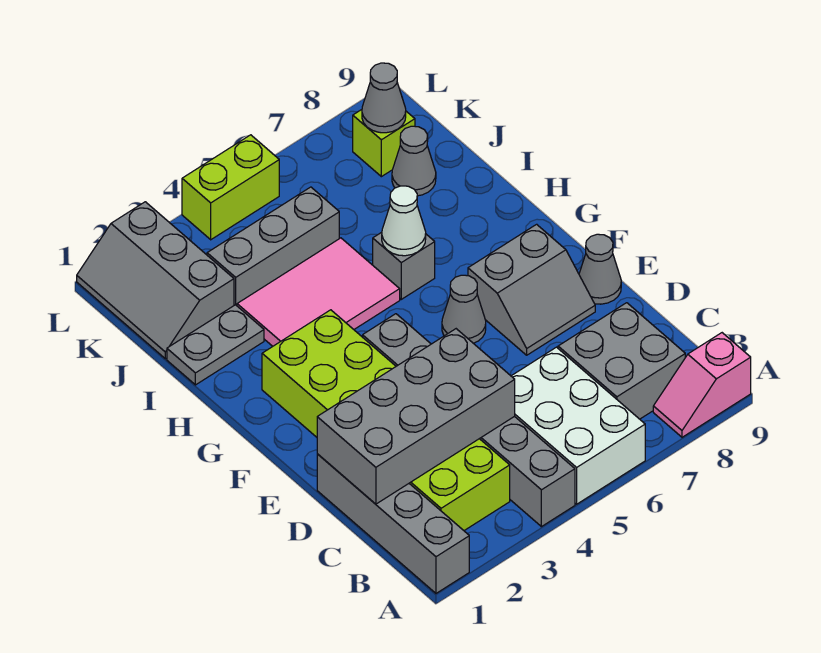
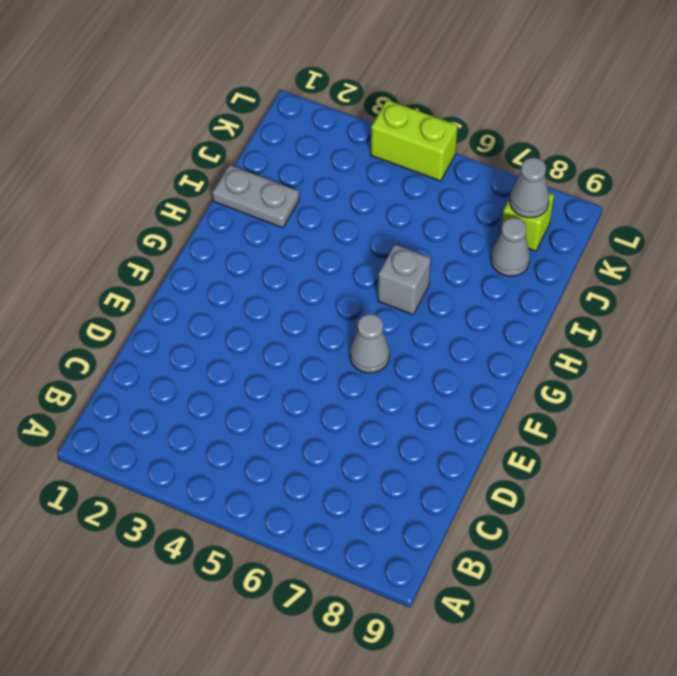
none -> grey brick A1:D1 level 1
none -> grey brick A4:F4 level 1
none -> white brick A5:C6 level 1

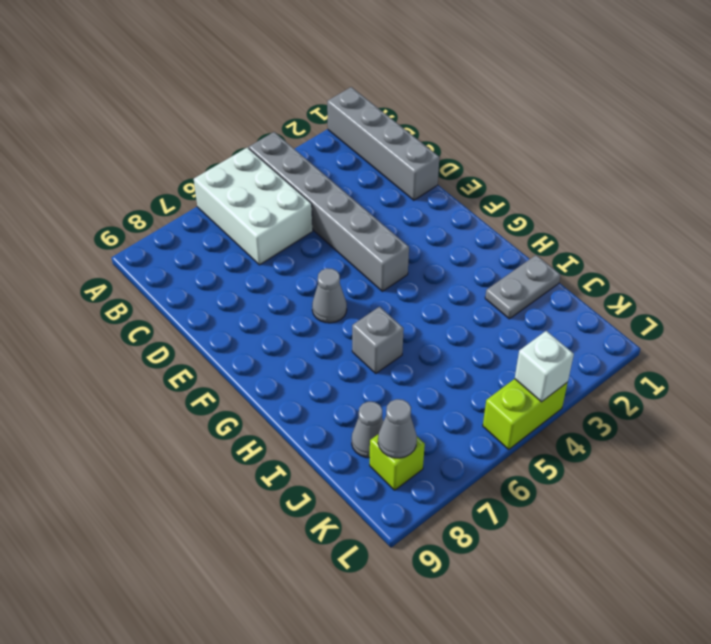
white brick L4 level 2 -> none
none -> pink slope A8:A9 level 1 top 9
none -> lime brick B2:G3 level 1
none -> grey brick B7:C8 level 1

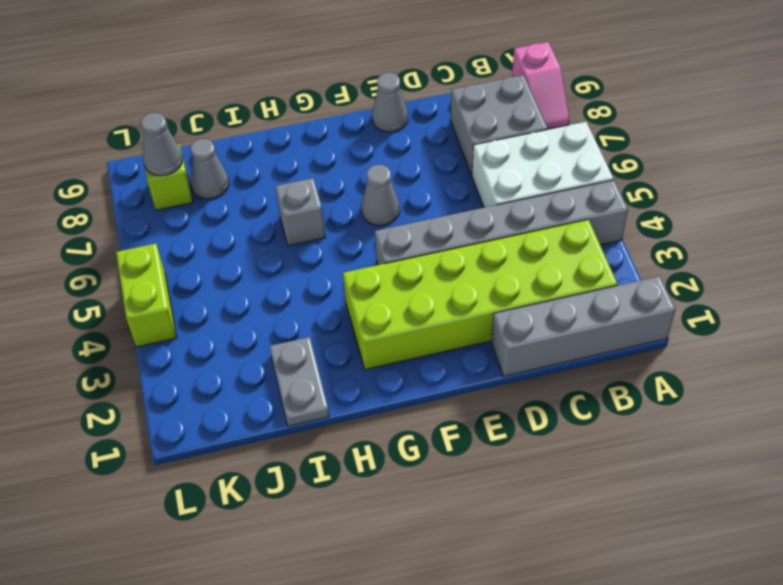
none -> grey slope E7:F8 level 1 top F
none -> pink tile H3:I5 level 1
none -> grey slope J1:L2 level 1 top 2

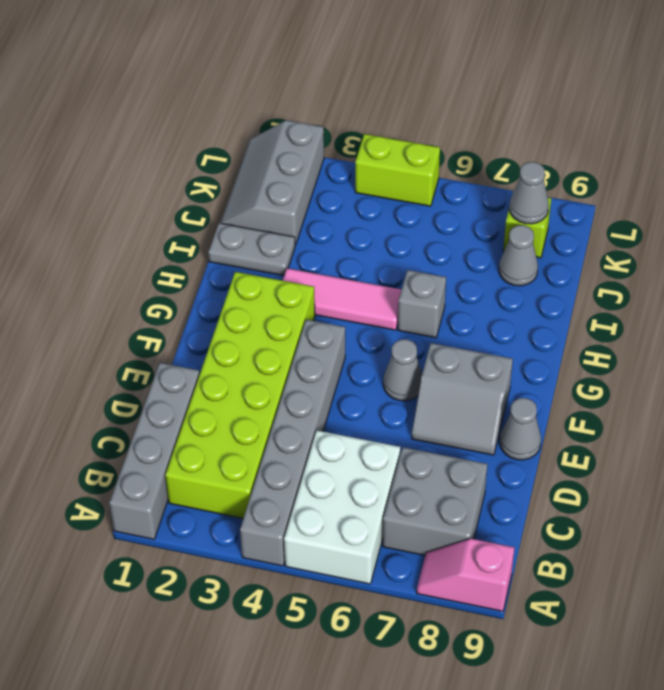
pink tile H3:H5 level 1 -> pink tile H3:I5 level 1
none -> grey brick J3:J5 level 1
none -> grey brick C1:D4 level 2
none -> white cone H6 level 2

